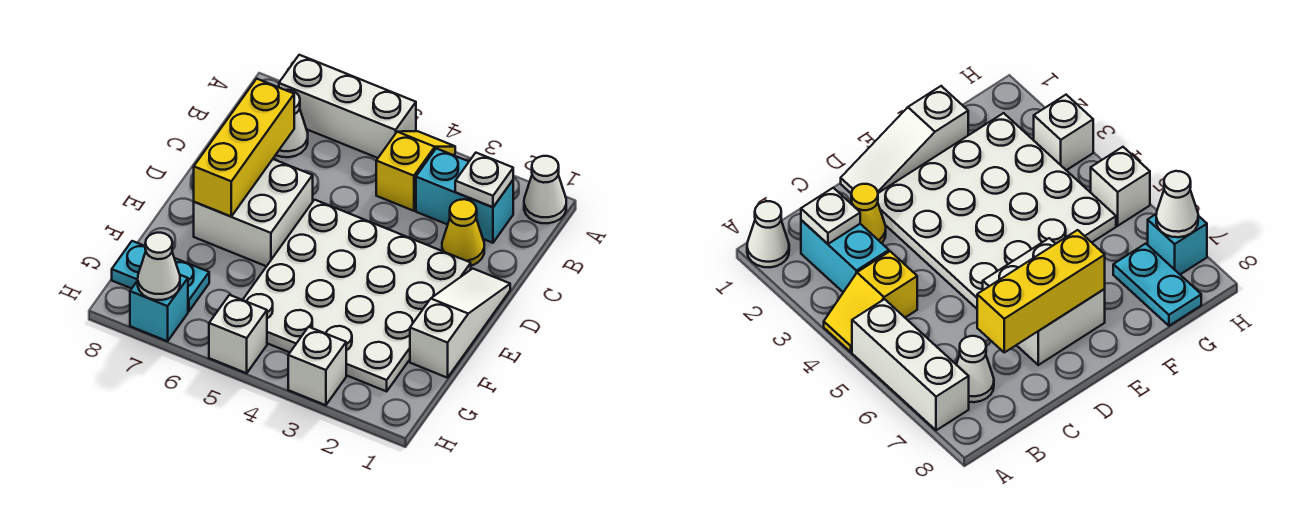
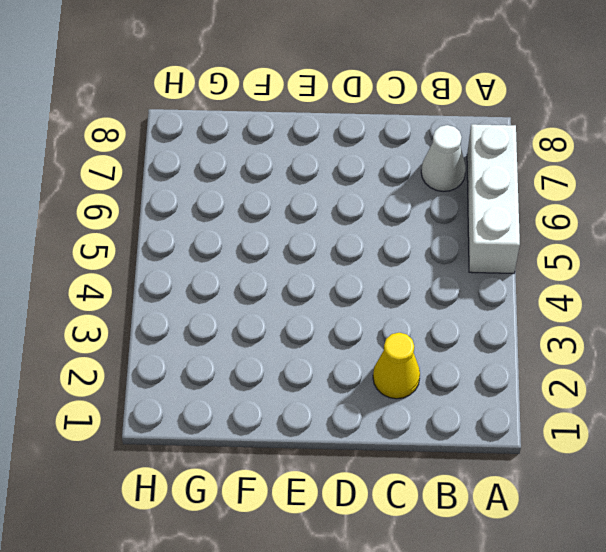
none -> white cone A1 level 1
none -> yellow slope A4:B4 level 1 top B
none -> cyan brick B2:B3 level 1

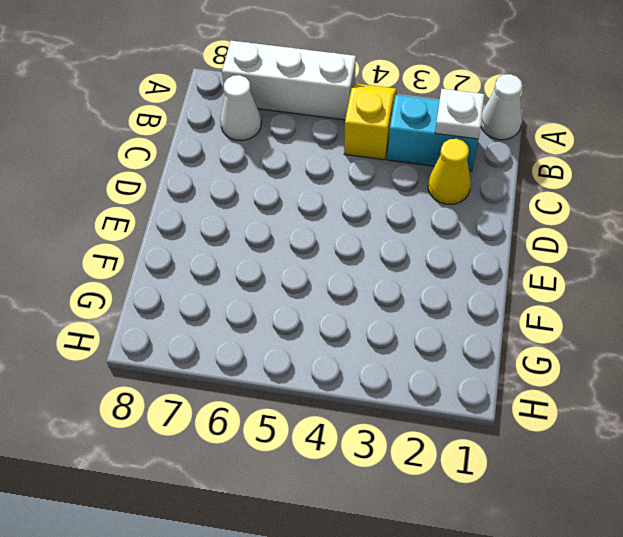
none -> white slope D1:F1 level 1 top F
none -> white plate D2:G5 level 1
none -> white brick D6:E7 level 1

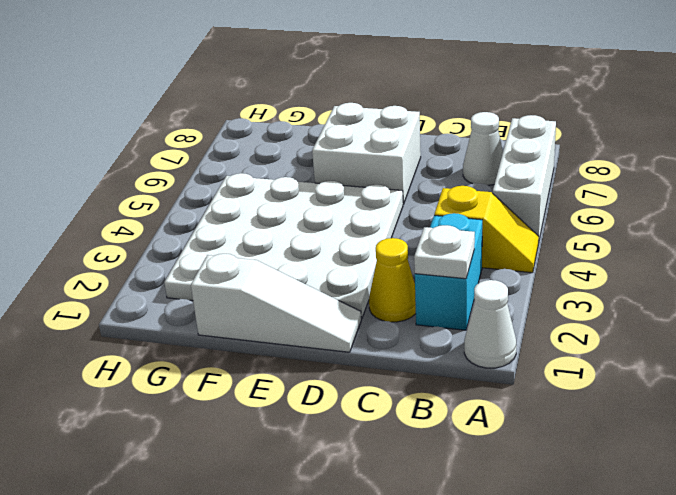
none -> cyan plate G7:G8 level 1
none -> white brick H3 level 1
none -> white brick H5 level 1

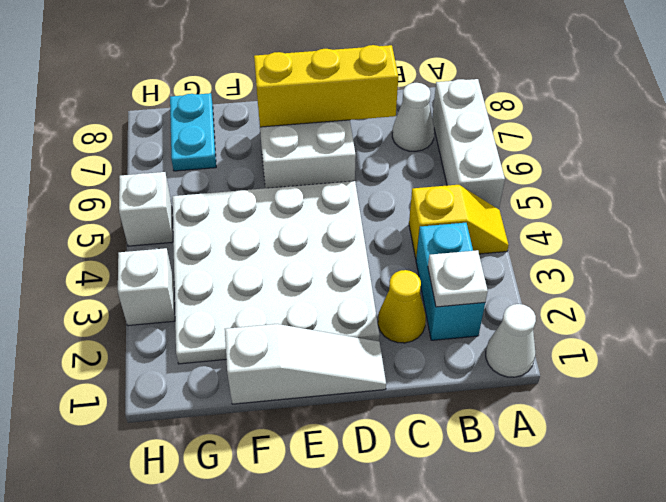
none -> cyan brick H7 level 1
none -> white cone H7 level 2

